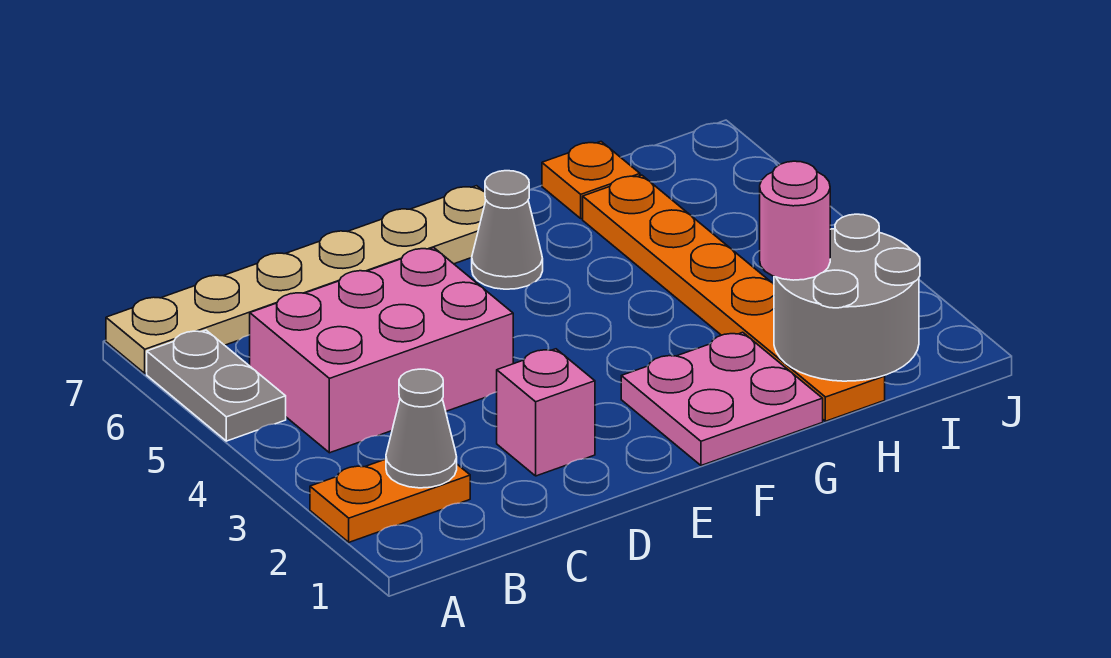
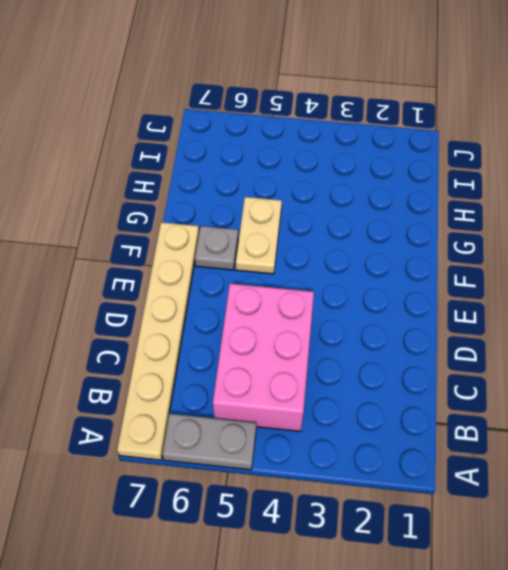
tan plate F5:G5 level 1 -> none
grey plate F6 level 1 -> grey cone F6 level 1
none -> orange plate A2:B2 level 1
none -> pink brick D2 level 1
none -> pink plate F1:G2 level 1

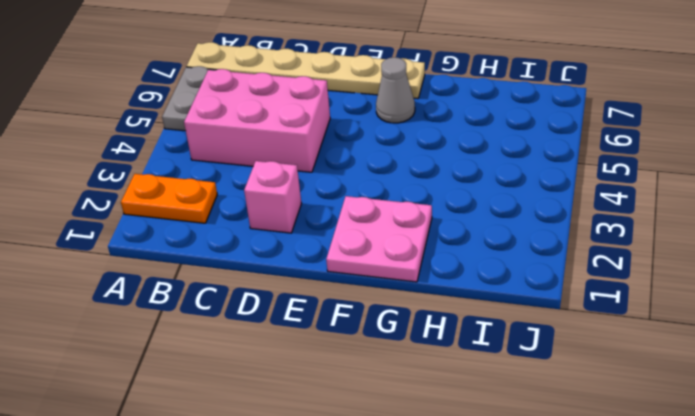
none -> orange plate H1:H6 level 1
none -> orange plate H7 level 1
none -> grey cone B2 level 2

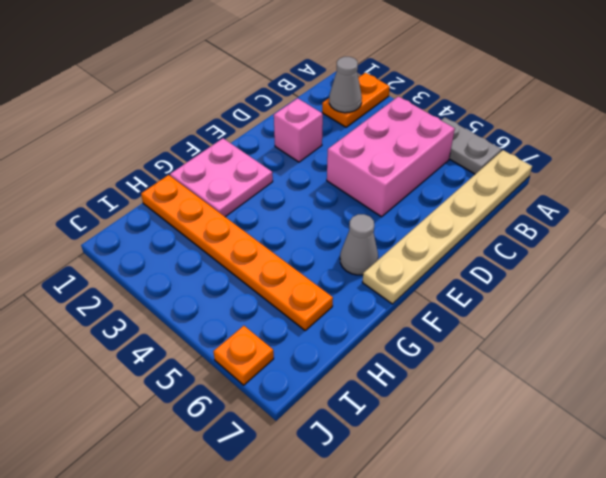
orange plate J6 level 1 -> orange plate H7 level 1
none -> grey round brick H1:I2 level 2
none -> pink round brick H2 level 3

